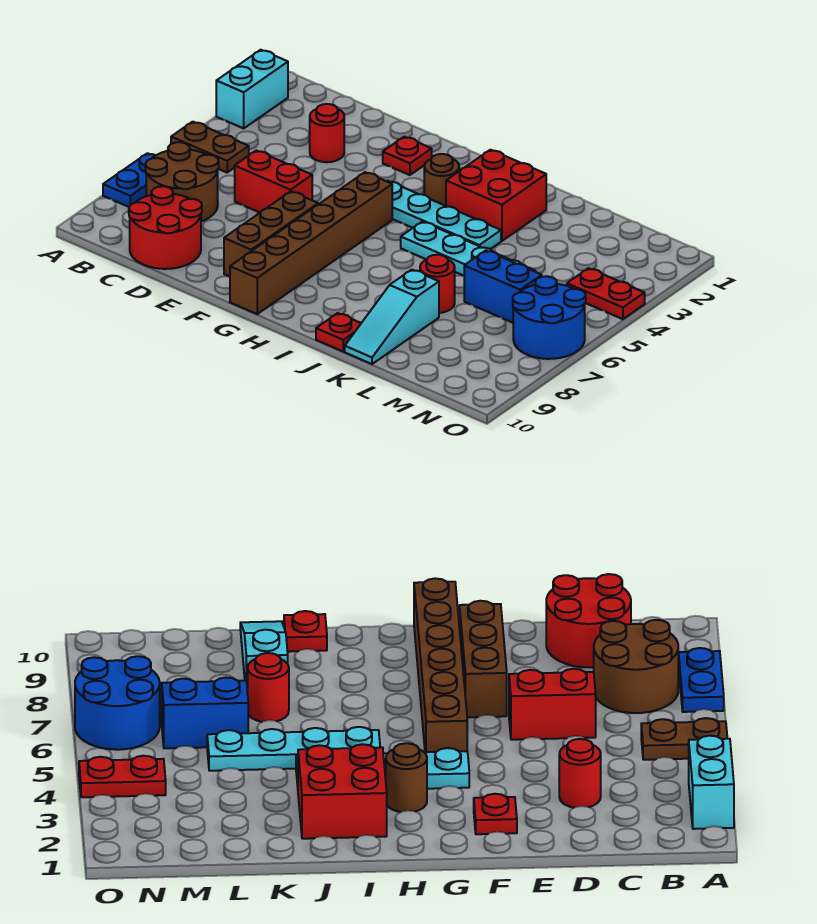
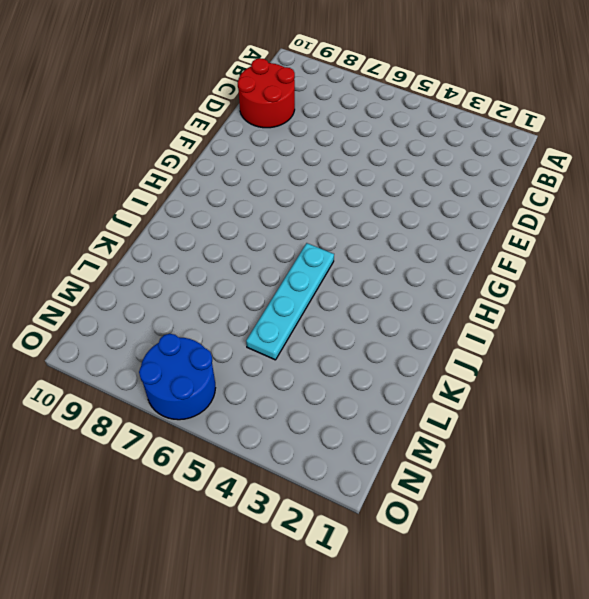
none -> cyan brick A2:A3 level 1
none -> brown plate A5:B5 level 1
none -> blue plate A7:A8 level 1

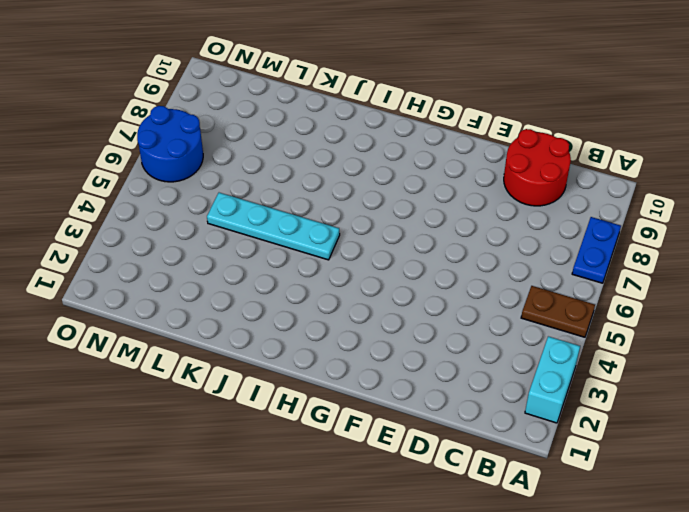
none -> brown round brick B7:C8 level 1
none -> red round brick D3 level 1
none -> red brick D6:E6 level 1

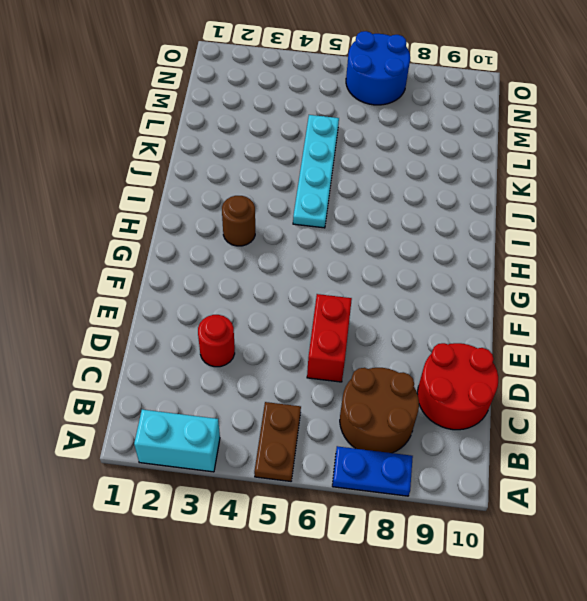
none -> red plate F2 level 1
none -> brown brick F7:F9 level 1
none -> cyan plate G4:J4 level 1

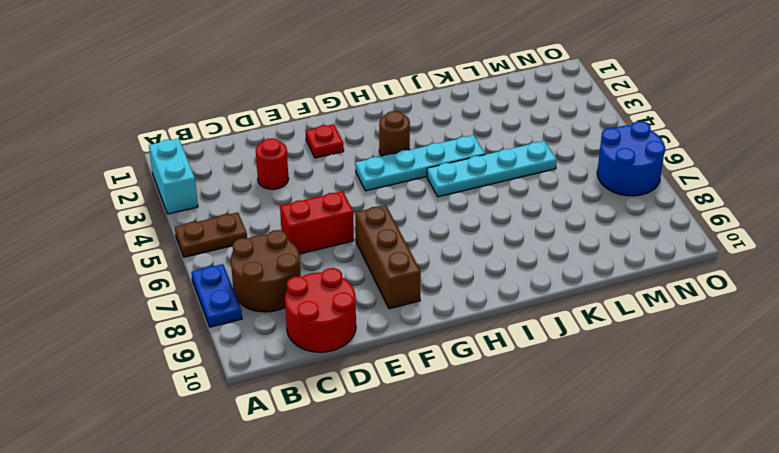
none -> brown brick G5:G10 level 1
none -> red brick I2:J3 level 1
none -> red plate J10 level 1

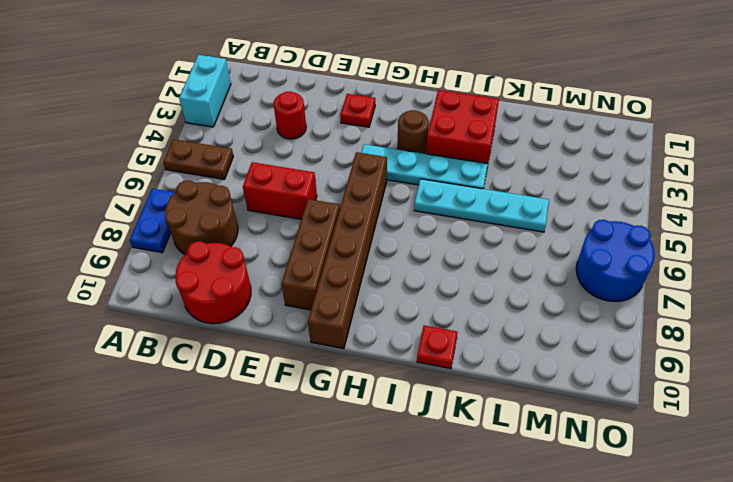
none -> red round brick K7 level 1
none -> cyan slope K8:K10 level 1 top 8
none -> blue brick L6:M6 level 1

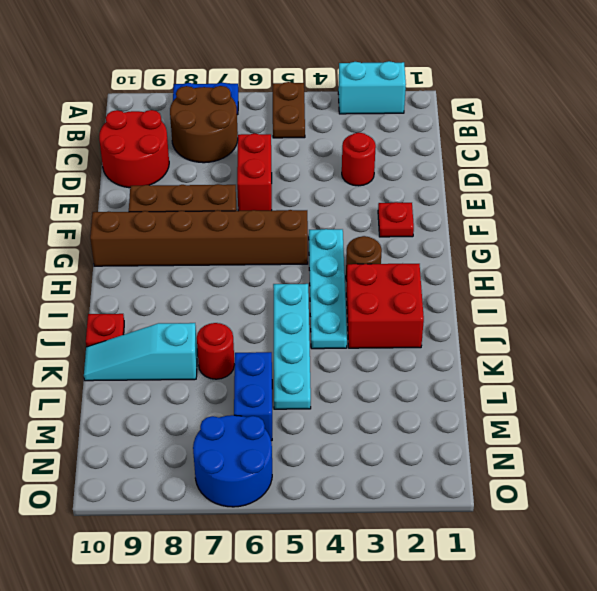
none -> red plate N4:O4 level 1

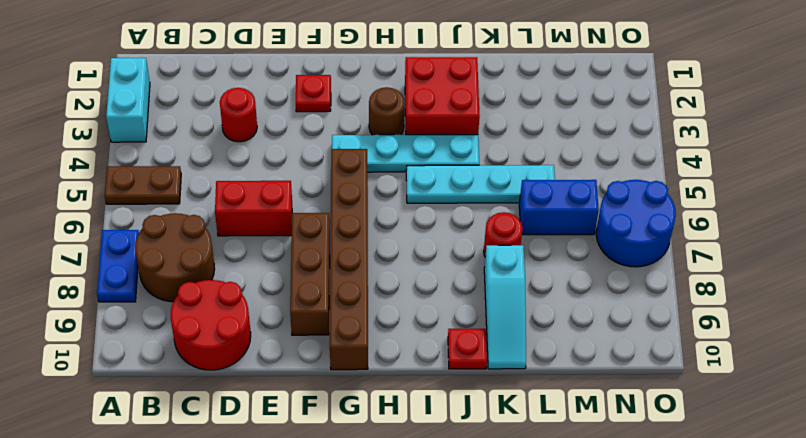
none -> red plate N4:O4 level 1

